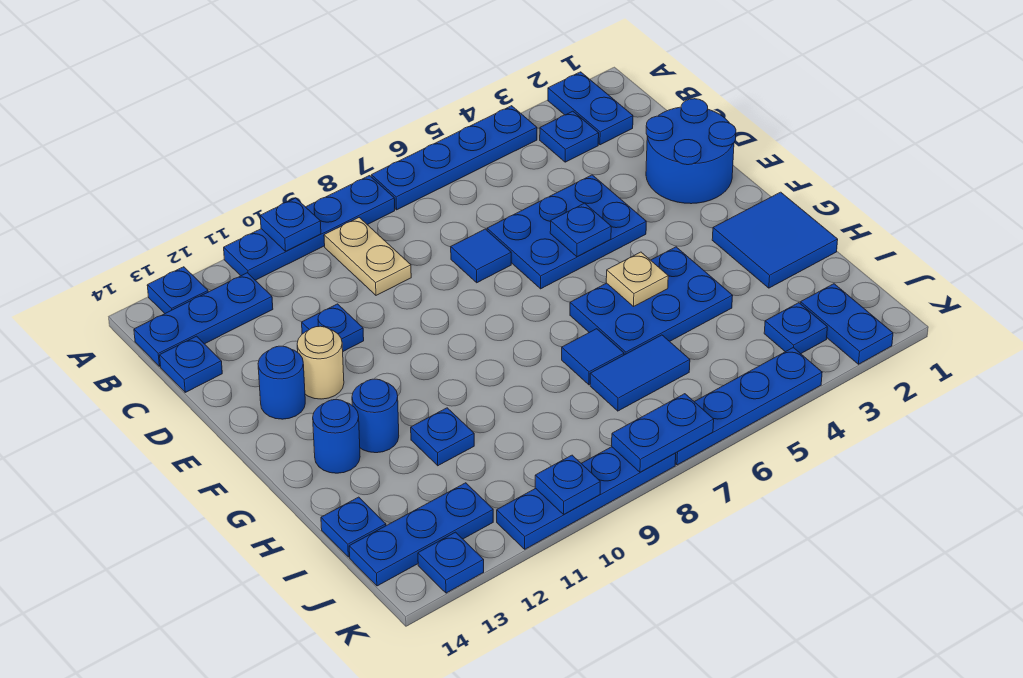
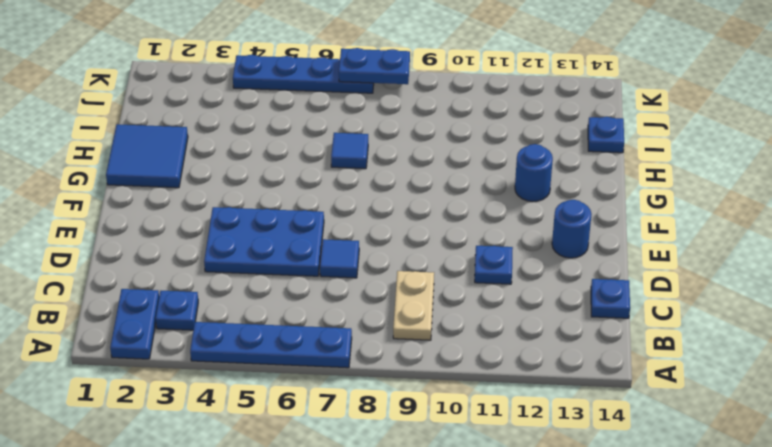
none -> blue plate A8:A11 level 1
none -> blue plate A13 level 1
none -> blue plate B12:B14 level 1
none -> blue round brick D1:E2 level 1

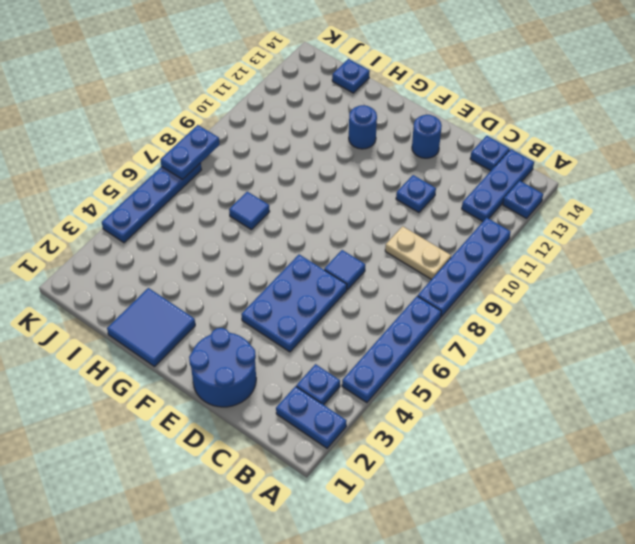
none -> tan round brick E12 level 1
none -> blue plate G4:H6 level 1
none -> blue round brick G13 level 1
none -> blue plate H11 level 1

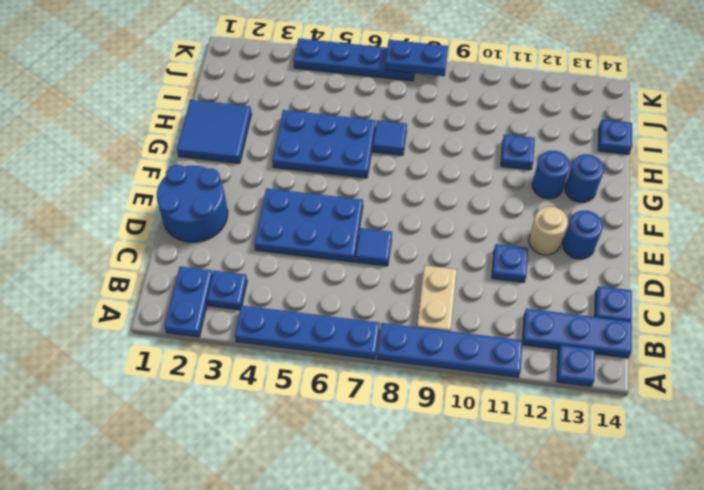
none -> blue tile I6:I7 level 1
none -> blue plate J2:K2 level 1
none -> blue plate J3 level 1
none -> blue plate J12:J14 level 1

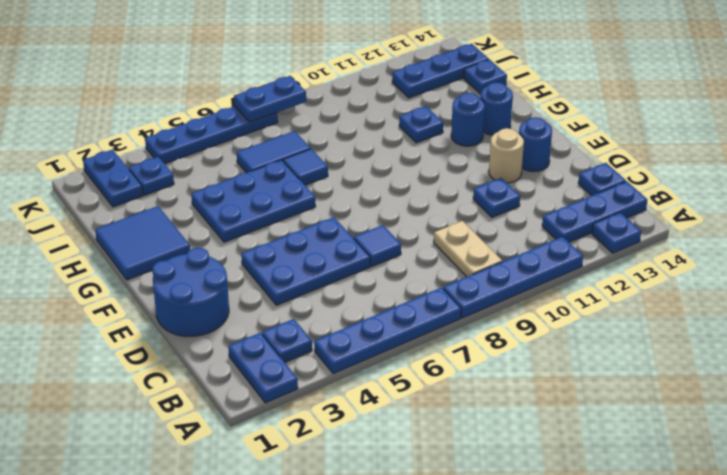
none -> blue plate K8:K11 level 1
none -> blue plate K13 level 1
none -> blue plate A10 level 2
none -> blue plate E5 level 2

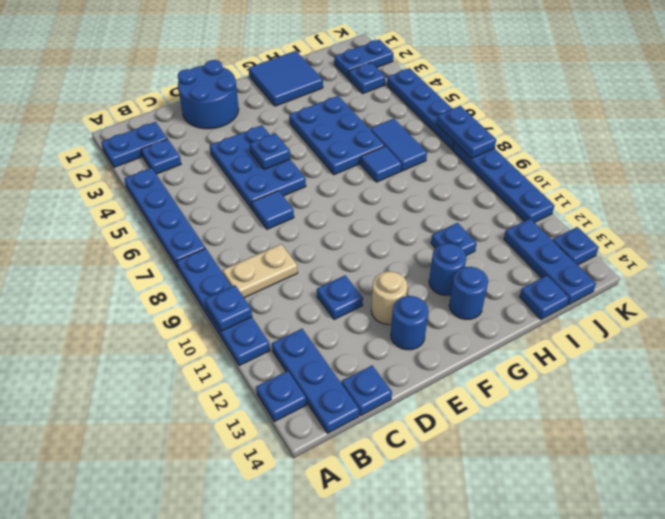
none -> tan plate G5 level 2
none -> blue plate K10 level 2

